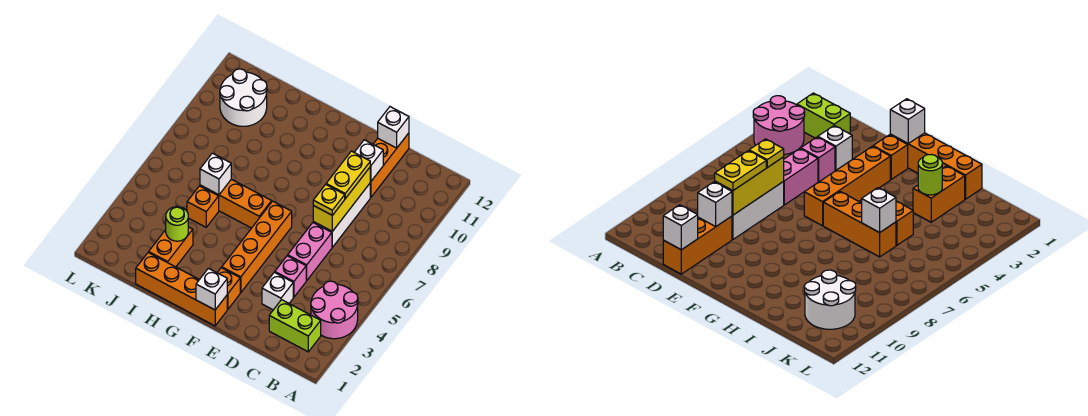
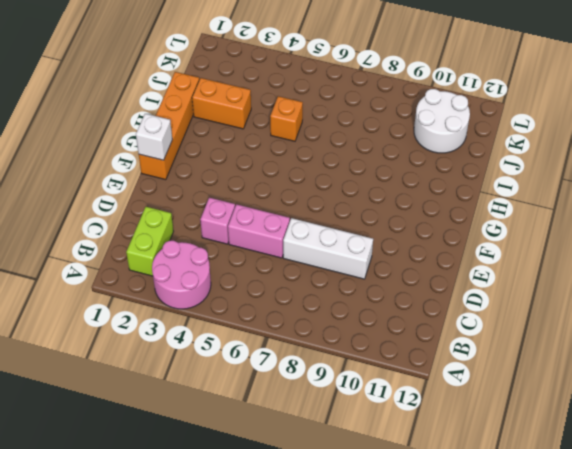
none -> white brick D3 level 1
none -> orange brick D10:D12 level 1
none -> orange brick F2 level 1

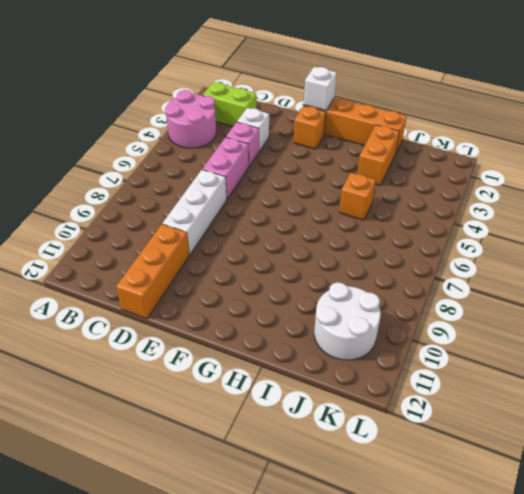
none -> orange brick F3:F6 level 1
none -> orange brick G6:I6 level 1
none -> yellow brick D7:D9 level 2

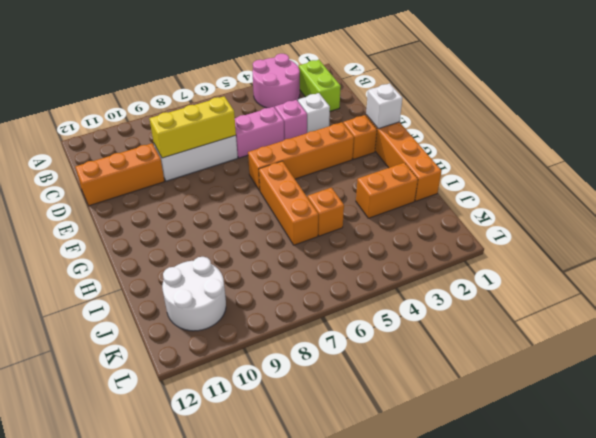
none -> white brick D10 level 2
none -> white brick D12 level 2
none -> lime round brick I3 level 2

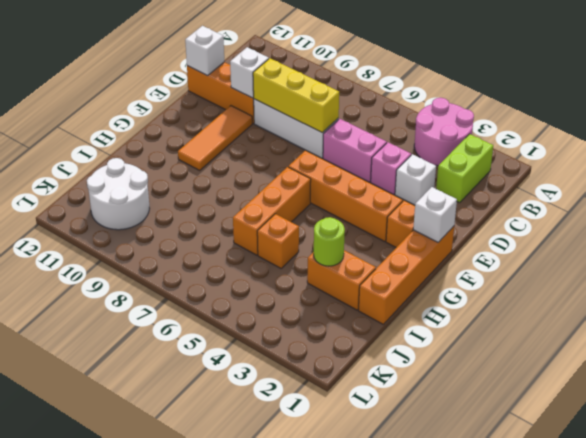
orange tile E10:G10 level 1 -> none
none -> white brick I6 level 2
none -> yellow plate D7 level 3
none -> yellow plate D8:D9 level 3

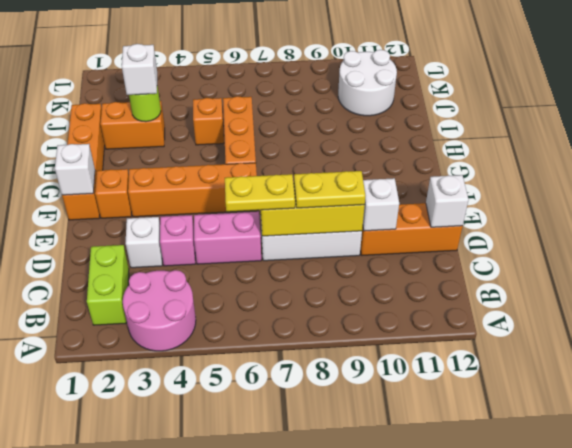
yellow plate D6:D7 level 3 -> yellow plate D7 level 3
white brick I3 level 3 -> white brick I6 level 2

